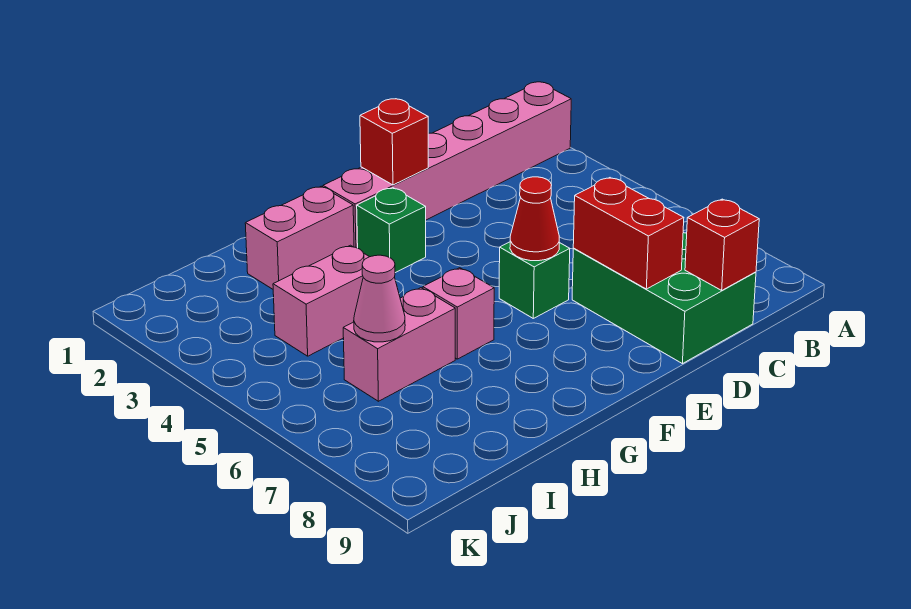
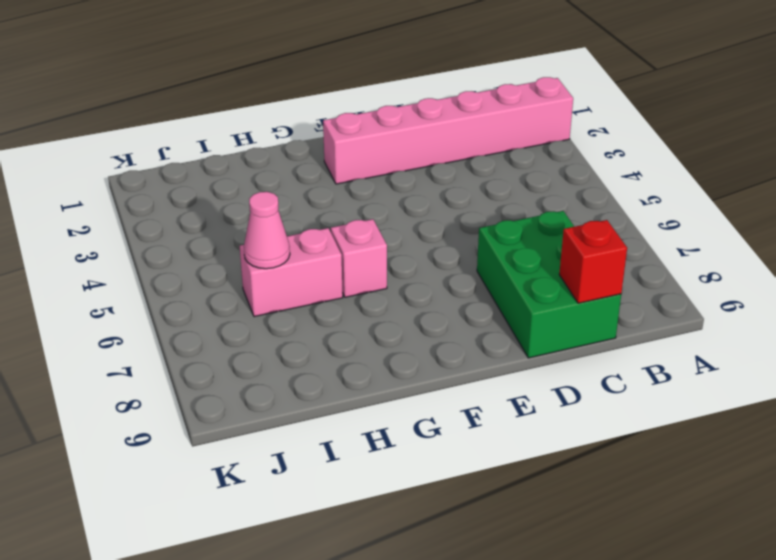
none -> green brick E6 level 1
none -> green brick F3 level 1
none -> pink brick G2:H2 level 1

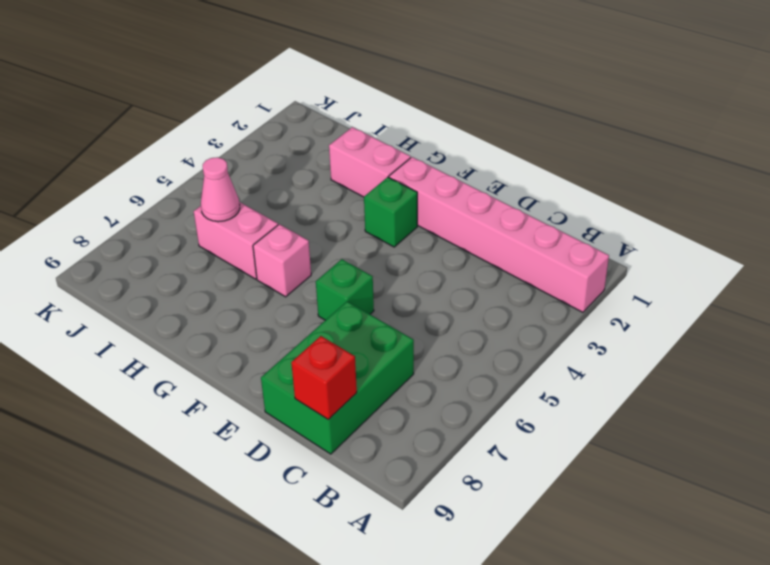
none -> pink brick H4:I4 level 1
none -> red brick D7:D8 level 2
none -> red brick E2 level 2

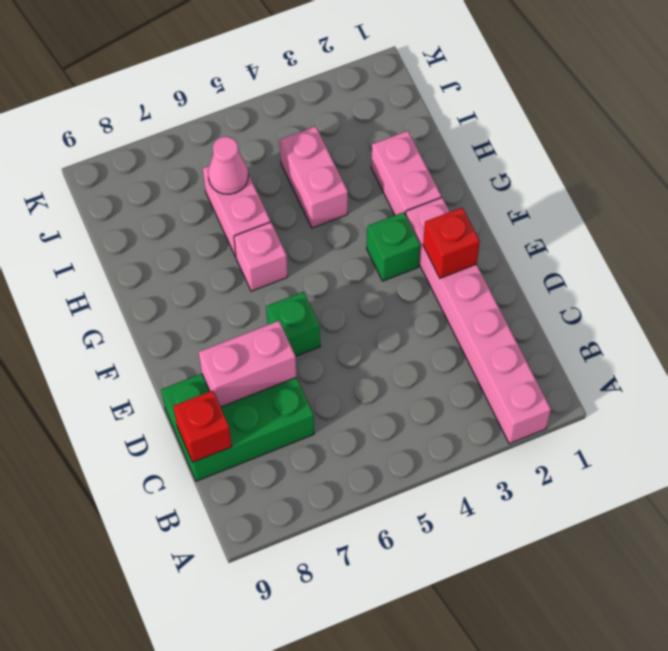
pink brick D7:D8 level 2 -> red brick D7:D8 level 2
none -> red cone E6 level 2

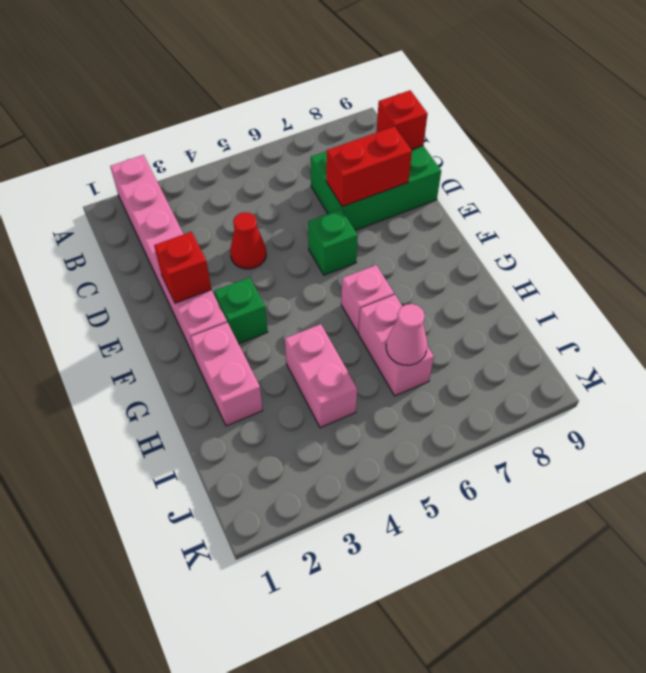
red cone D4 level 1 -> red cone E6 level 2

